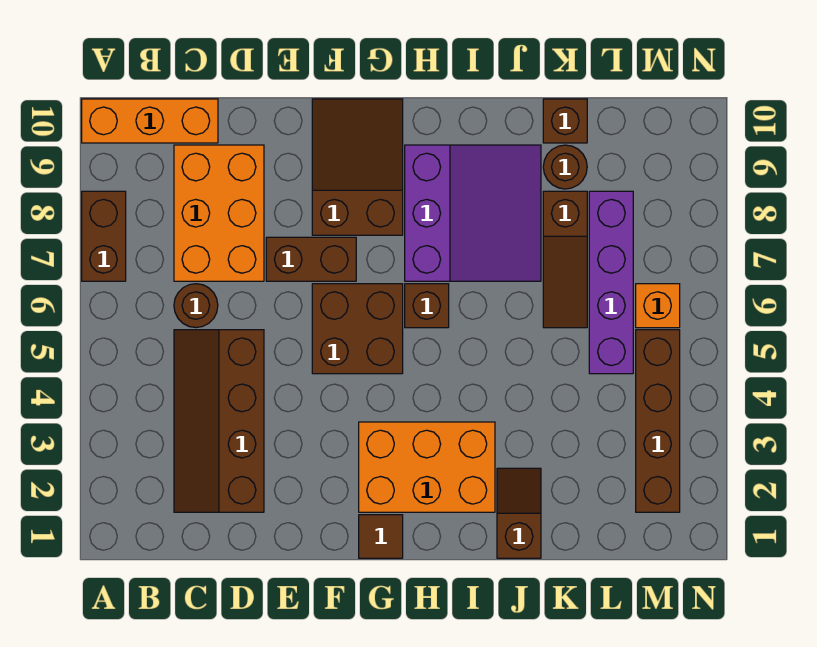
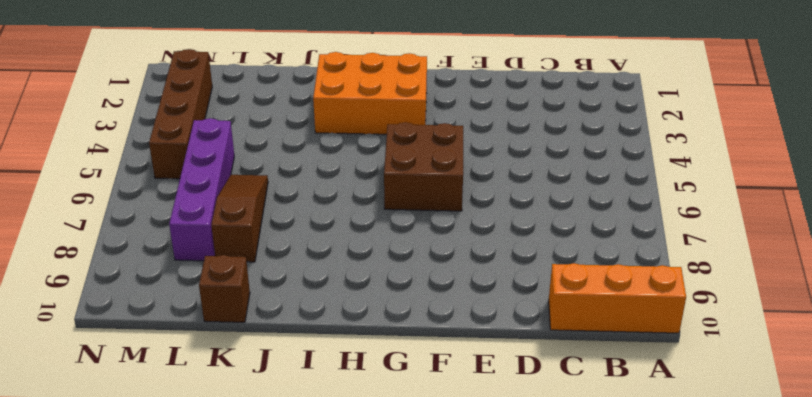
none -> brown brick A7:A8 level 1
none -> brown slope C2:D5 level 1 top D
none -> brown round brick C6 level 1

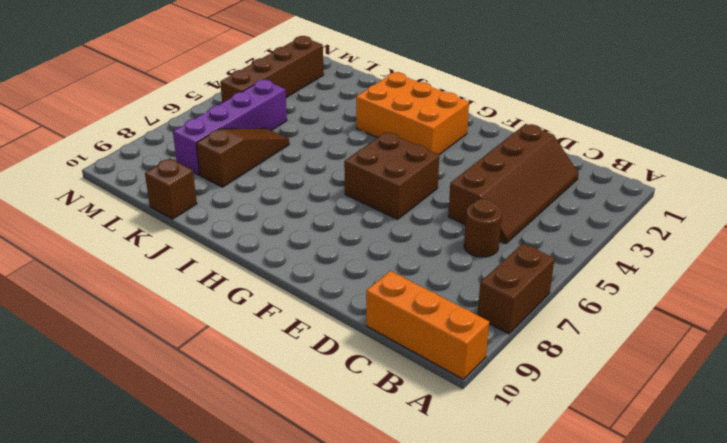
none -> orange brick C7:D9 level 1
none -> brown brick E7:F7 level 1
none -> brown slope F8:G10 level 1 top 8

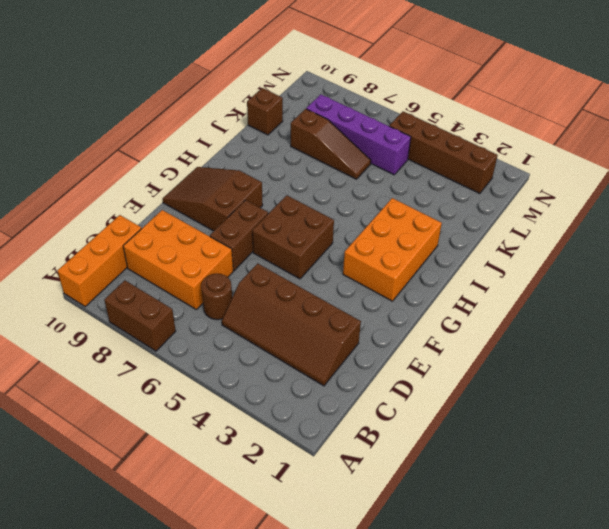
none -> brown tile G1 level 1
none -> brown brick H6 level 1
none -> purple slope H7:J9 level 1 top H

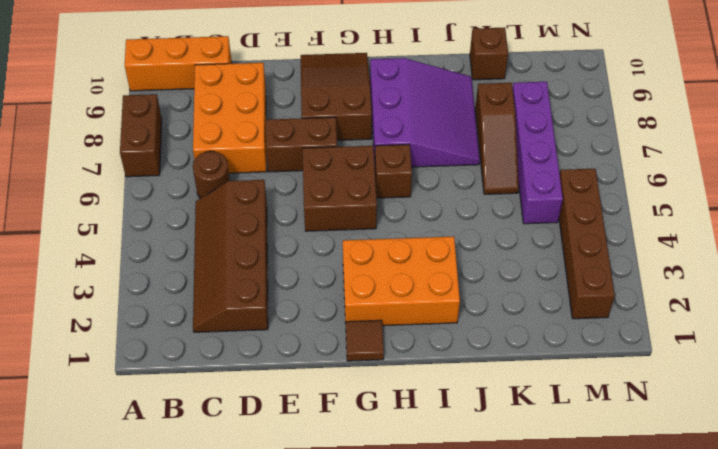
none -> brown slope J1:J2 level 1 top 1
none -> brown round brick K9 level 1
none -> orange brick M6 level 1

